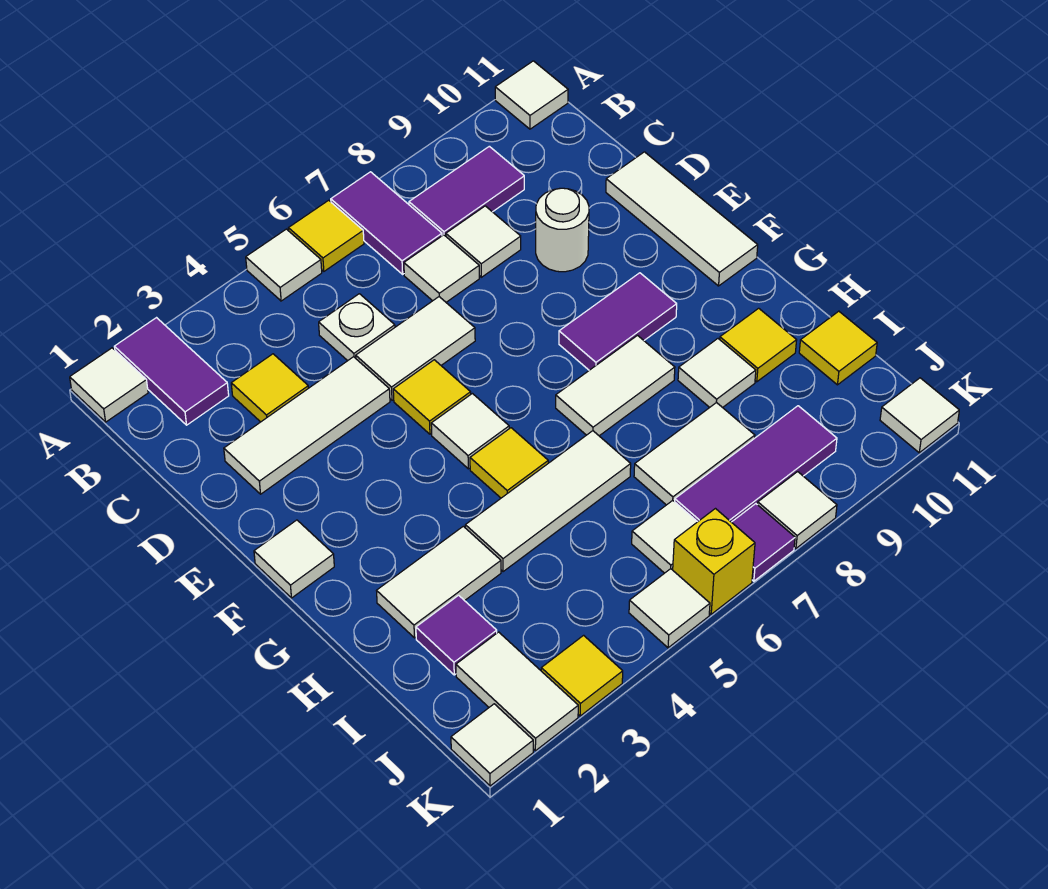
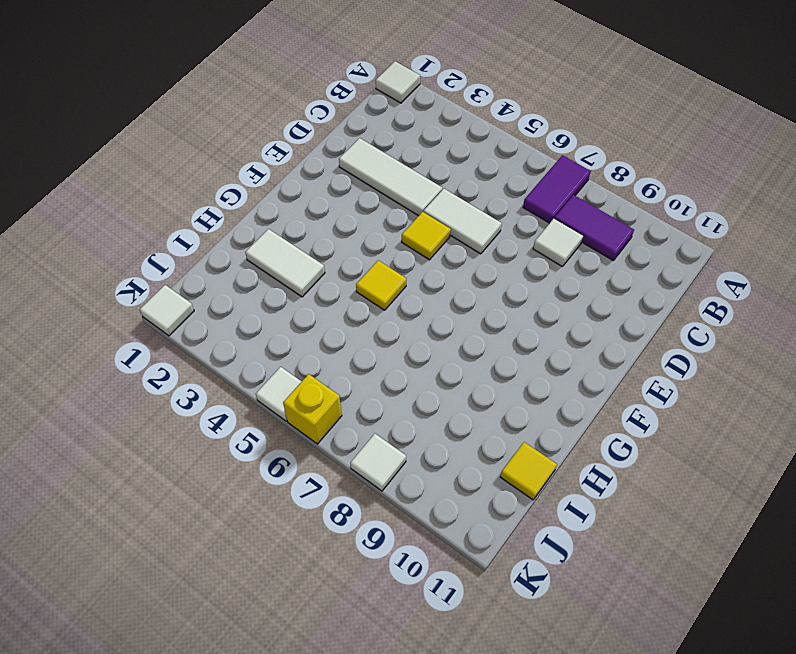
none -> purple tile A2:B2 level 1
none -> white tile A5 level 1
none -> yellow tile A6 level 1
none -> white tile A11 level 1

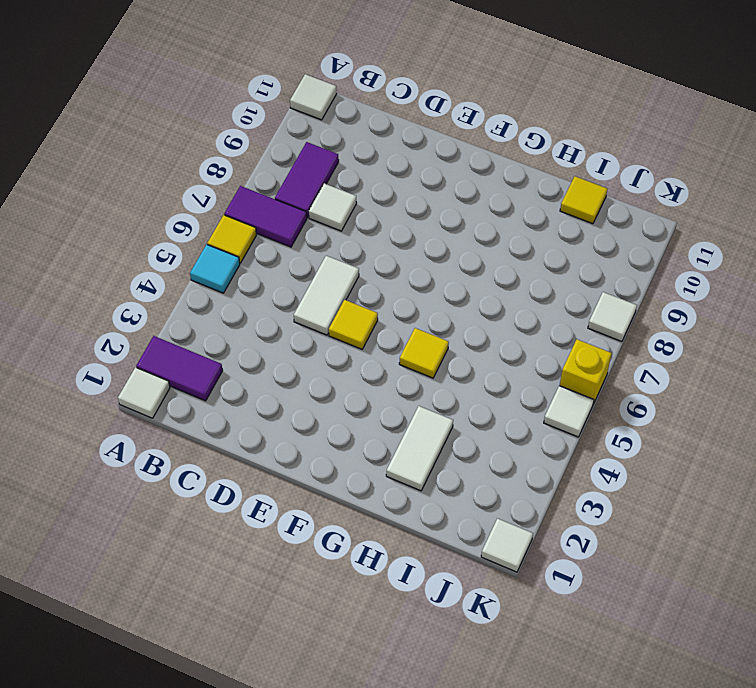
cyan tile A5 level 1 -> white tile A5 level 1
none -> yellow tile C3 level 1
none -> white plate C5 level 1
none -> white tile C7 level 1
none -> white tile D2:D4 level 1

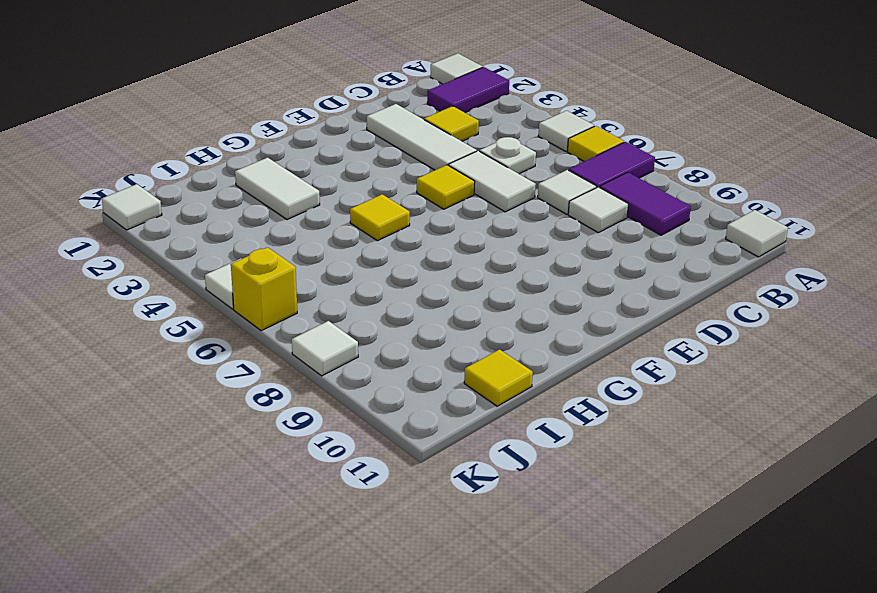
none -> white round brick D9 level 1
none -> white tile D11:F11 level 1
none -> white tile F1 level 1
none -> white tile F5 level 1

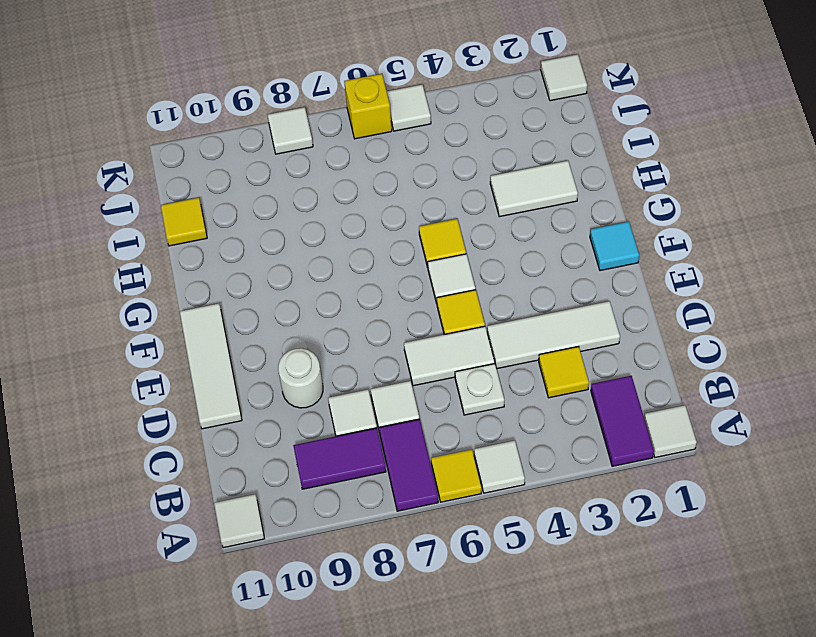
cyan tile F1 level 1 -> white tile F1 level 1
none -> purple tile F8:F9 level 1
none -> white tile G7:G8 level 1
none -> white tile H4:H6 level 1
none -> white tile H9 level 1

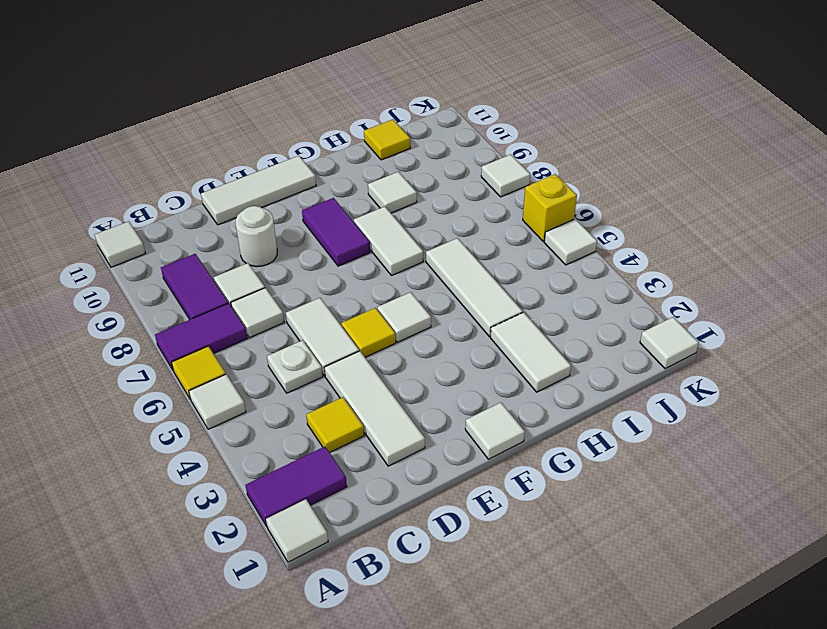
none -> yellow tile G5 level 1
none -> yellow tile H10 level 1
none -> purple tile I2 level 1
none -> white tile I7:I8 level 1

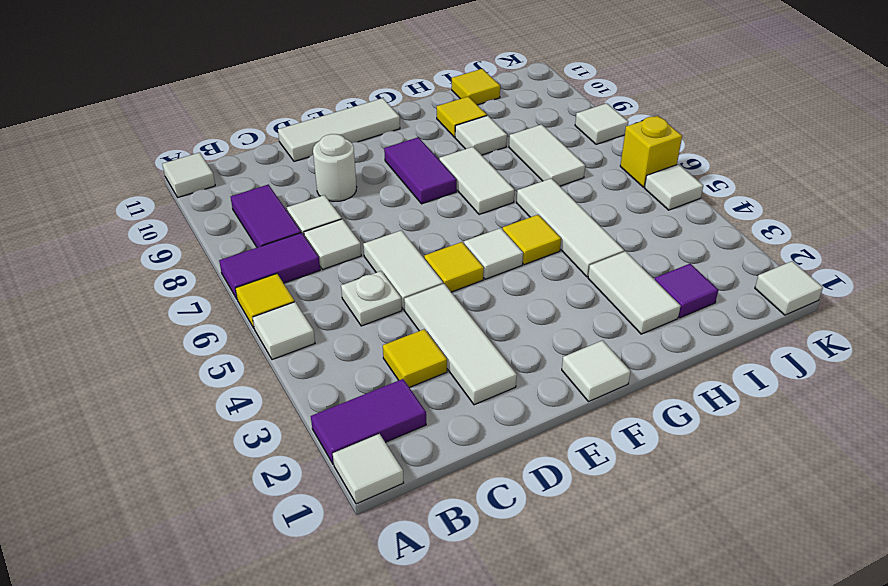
none -> white tile J2:K2 level 1
none -> white tile J6 level 1
none -> purple tile J7:J9 level 1
none -> yellow tile K3 level 1

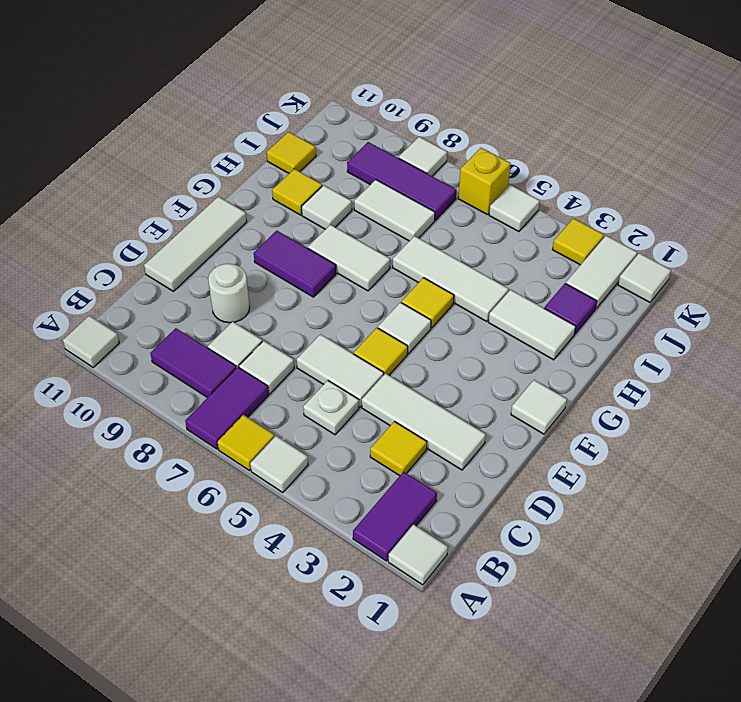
none -> white tile J6 level 1
none -> purple tile K7 level 1
none -> white tile K11 level 1

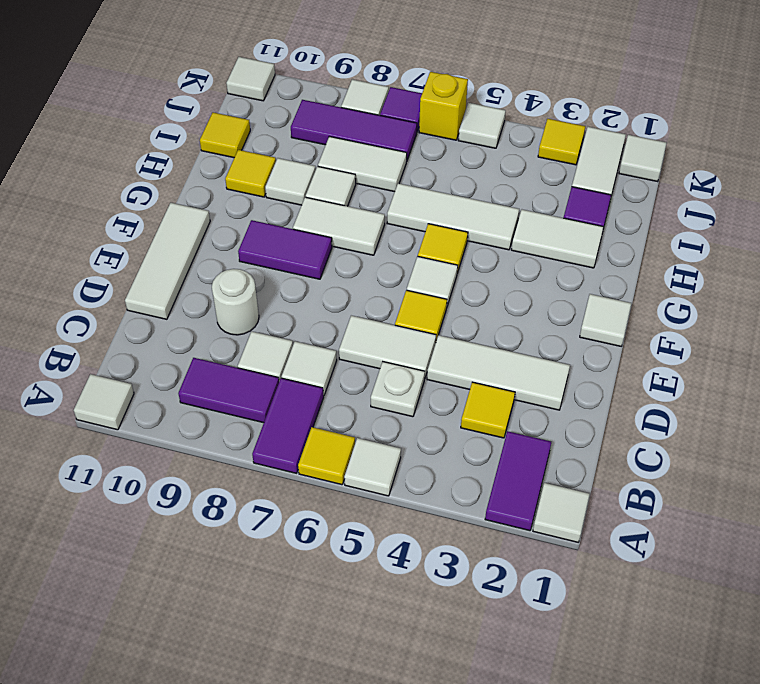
white tile H8 level 1 -> white tile J6 level 1

